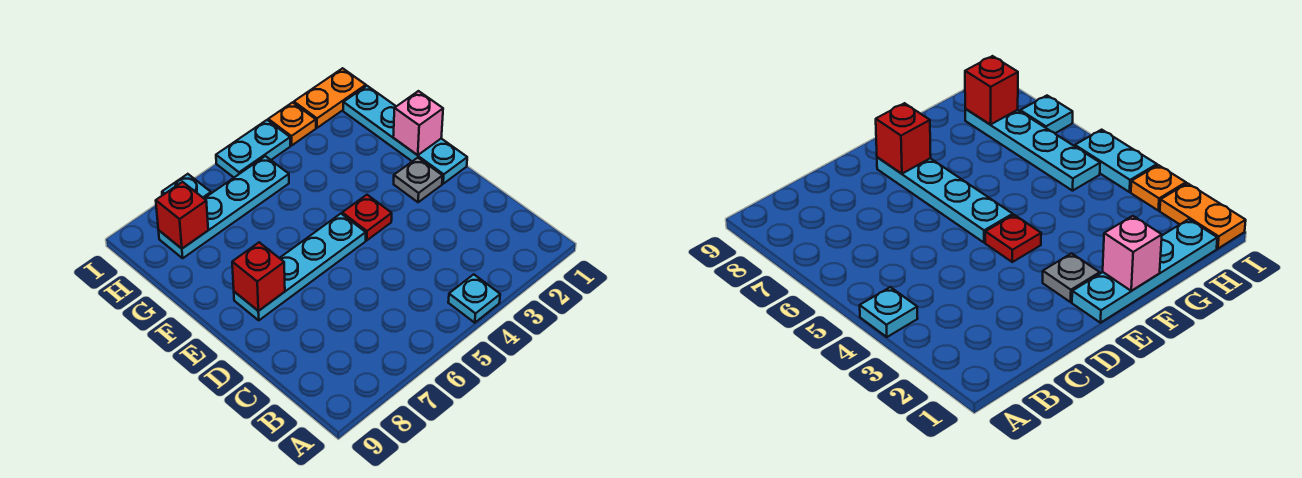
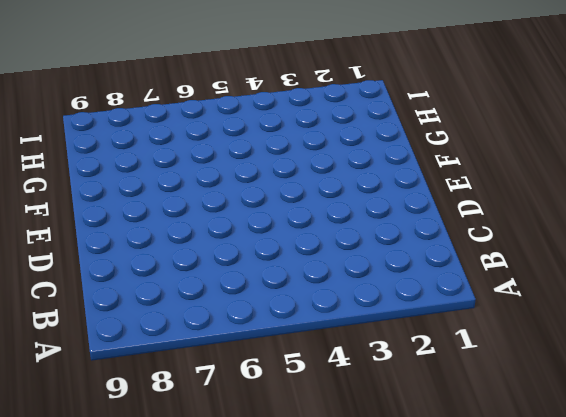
none -> cyan plate A4 level 1
none -> cyan plate E1:H1 level 1
none -> grey plate E2 level 1

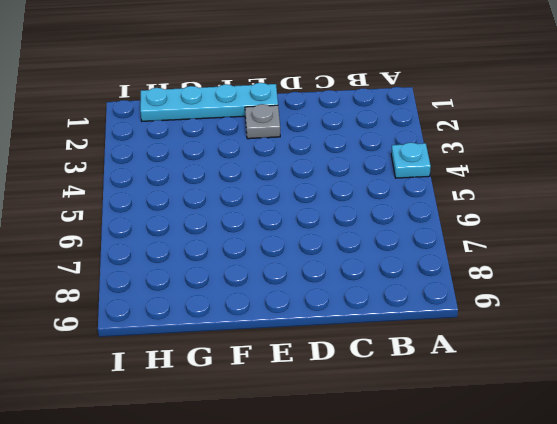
none -> red plate E4 level 1
none -> cyan plate E5:E8 level 1
none -> cyan plate H5:H8 level 1

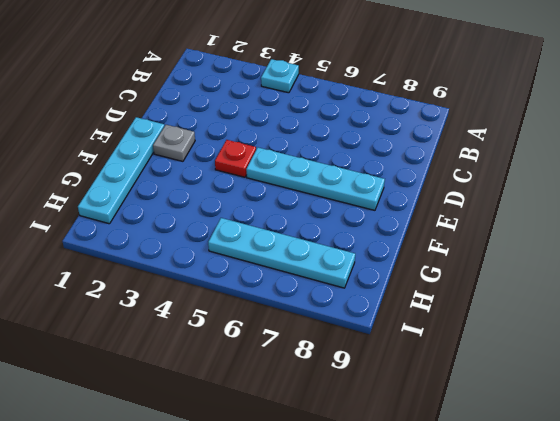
none -> orange plate I1:I2 level 1
none -> orange plate I3 level 1
none -> cyan plate I4:I5 level 1

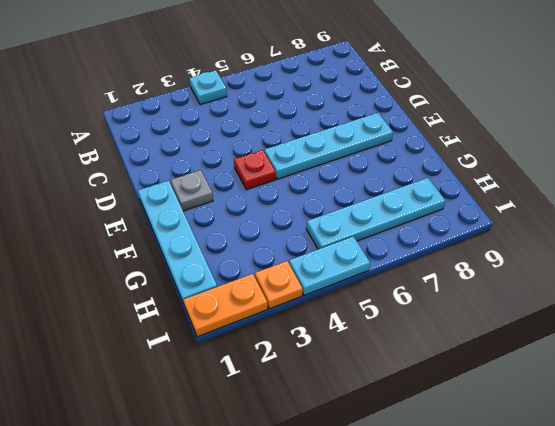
none -> cyan plate I7 level 1
none -> red brick E8 level 2
none -> pink brick F1 level 2

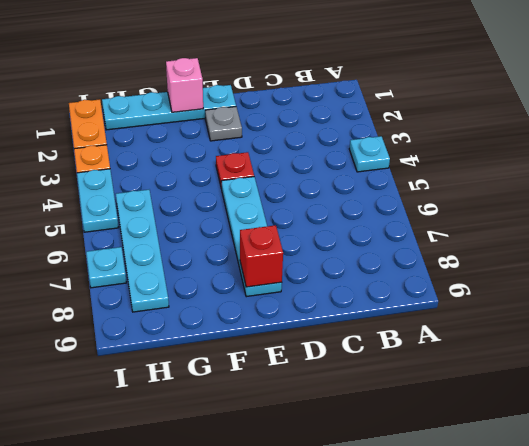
none -> red brick H8 level 2

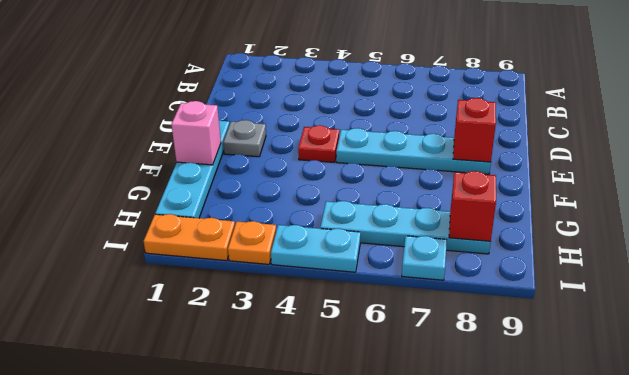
none -> cyan plate A4 level 1

